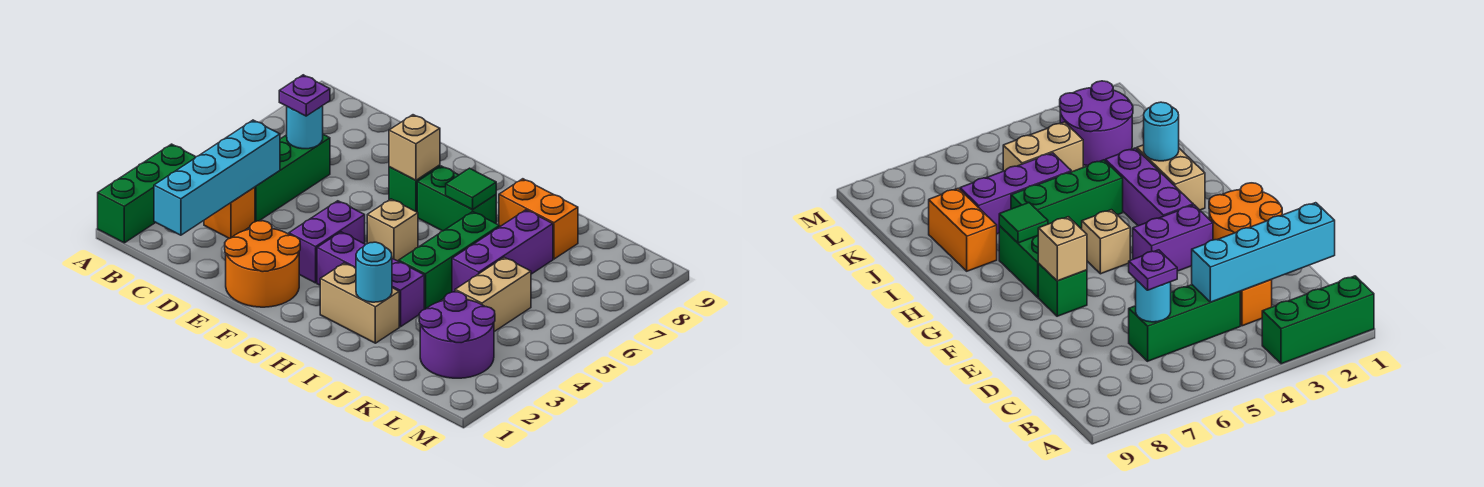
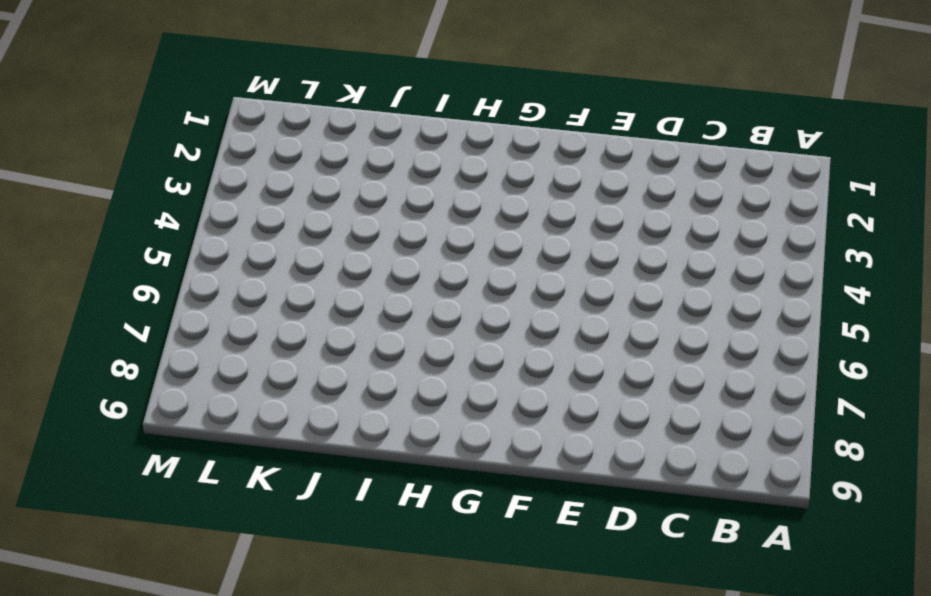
none -> green brick A1:A3 level 1
none -> orange brick C3 level 1
none -> green brick C4:C6 level 1

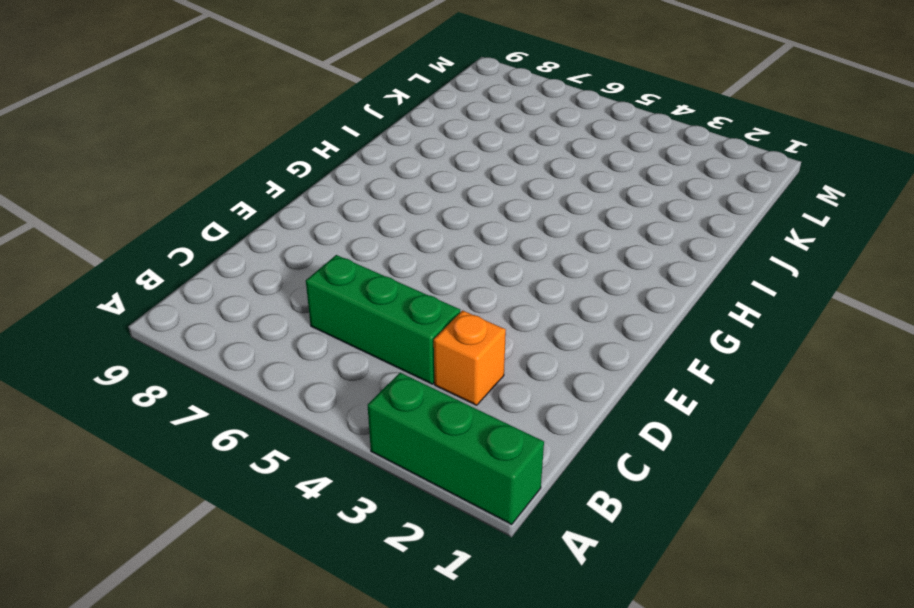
none -> orange round brick E1:F2 level 1
none -> purple brick F3:F4 level 1
none -> green brick F7 level 1

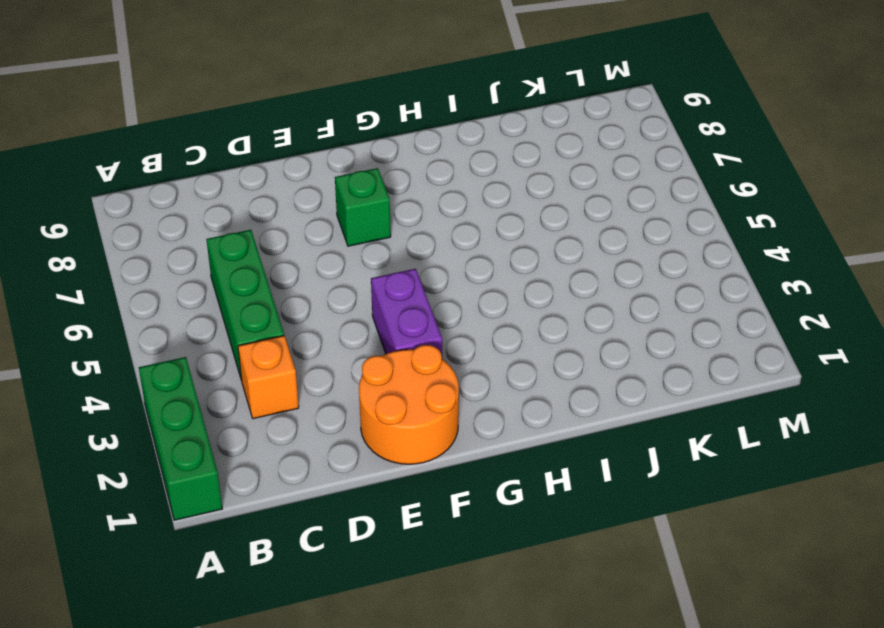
none -> purple brick G3:I3 level 1
none -> tan brick G5 level 1
none -> green brick G7:H7 level 1

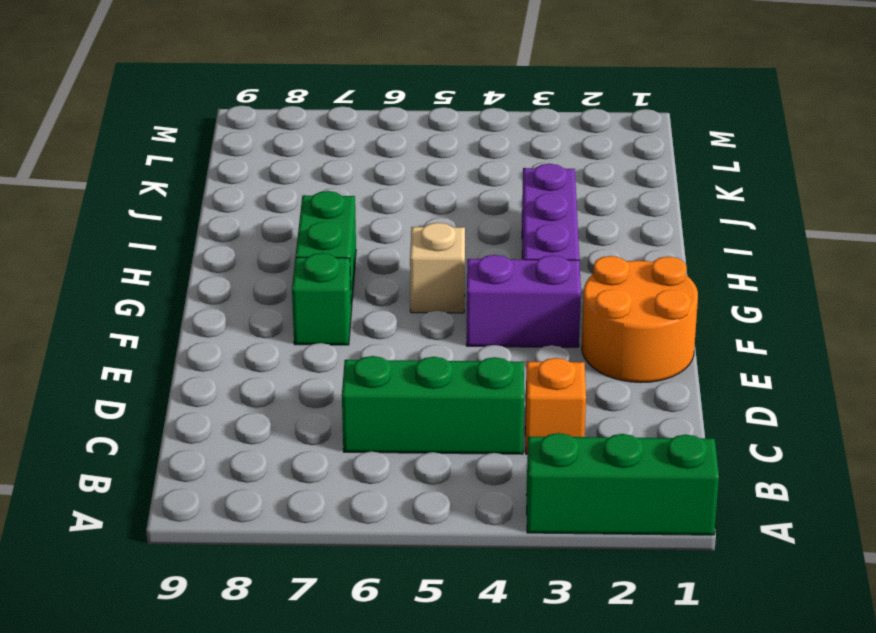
none -> tan brick H2:I2 level 1
none -> green brick I4:I6 level 1
none -> orange brick I8:J8 level 1

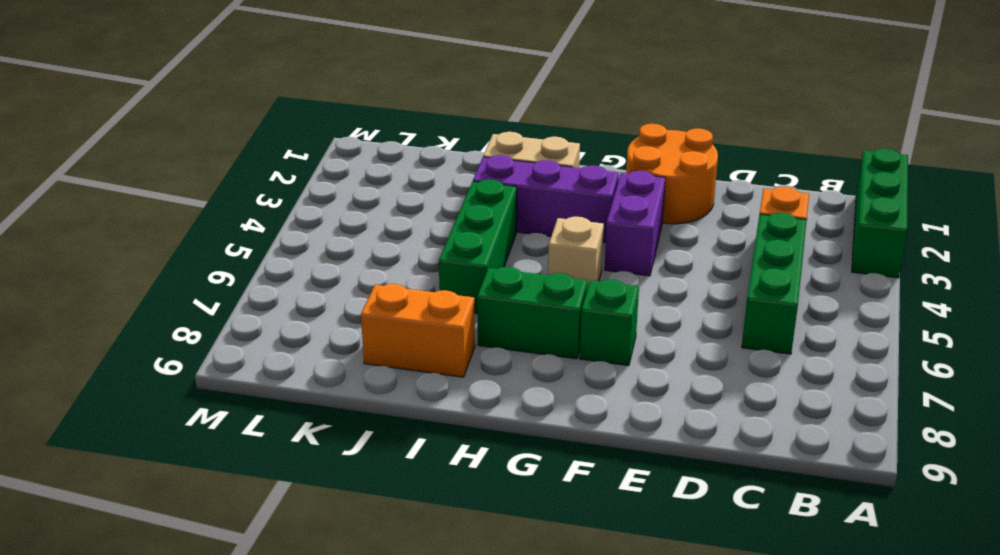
none -> purple brick J5:J7 level 1
none -> purple round brick K2:L3 level 1
none -> tan brick K4:K5 level 1

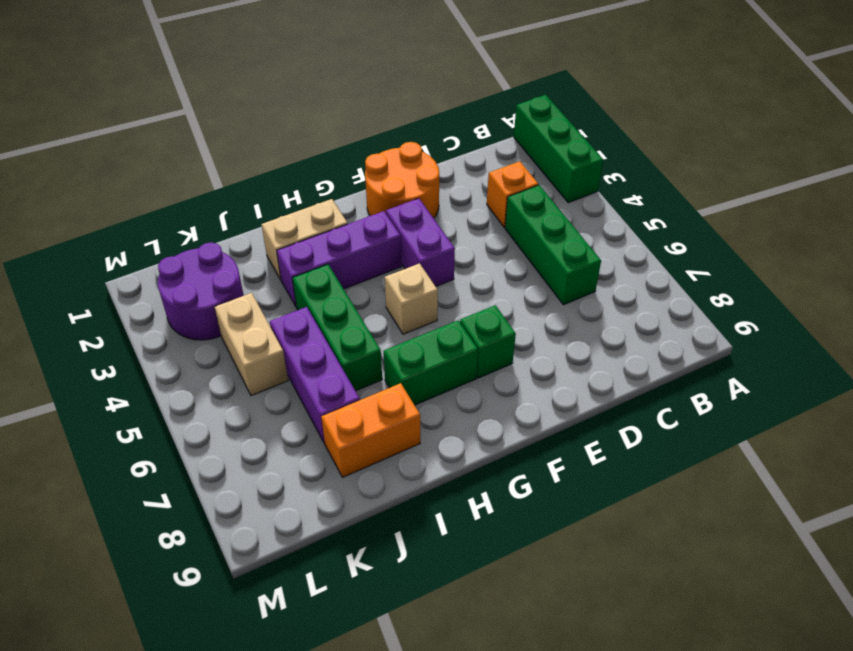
none -> cyan brick C1:C4 level 2
none -> cyan round brick C6 level 2
none -> tan brick F7 level 2

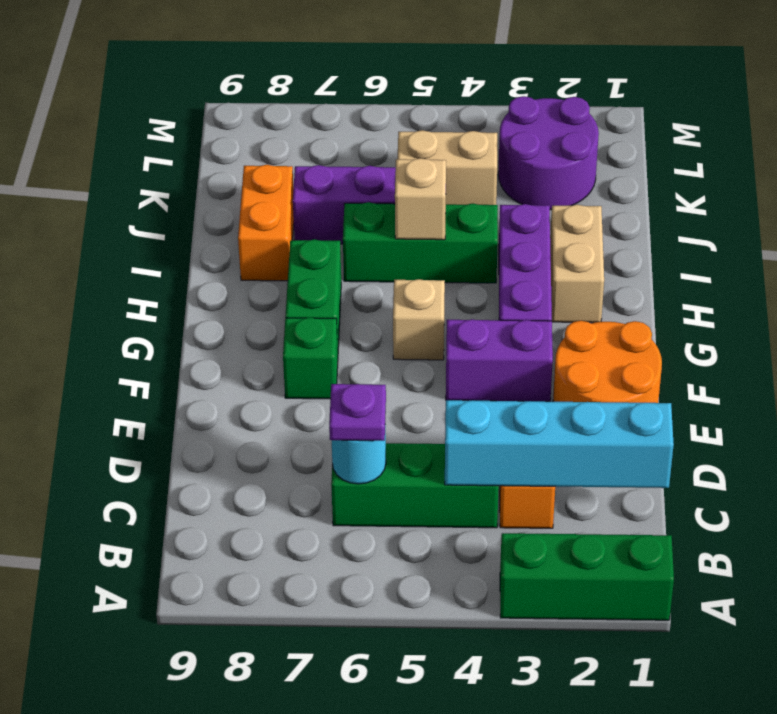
tan brick I5 level 2 -> tan brick F7 level 2
none -> green tile H7 level 2
none -> cyan round brick I2 level 2

